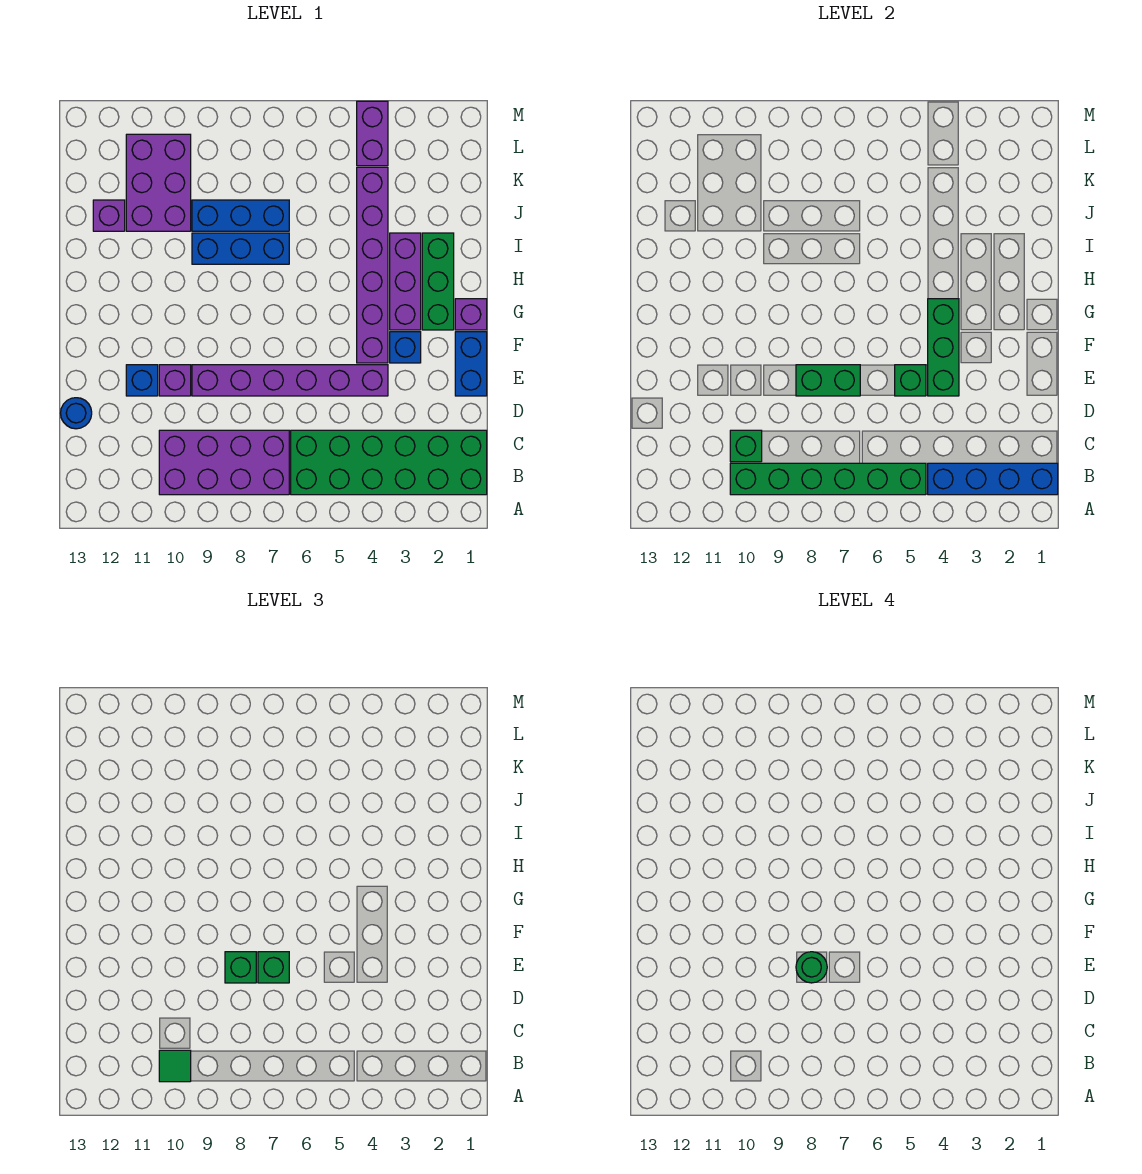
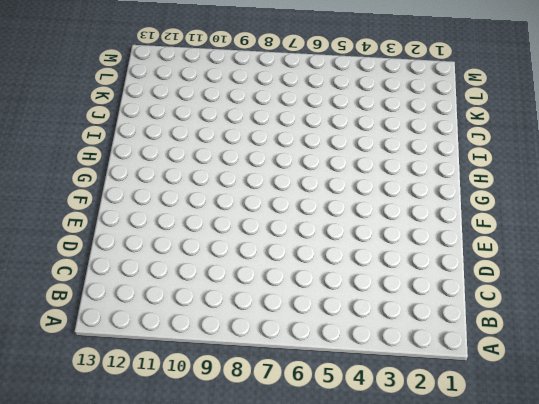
none -> green brick B1:C6 level 1
none -> purple brick B7:C10 level 1
none -> blue round brick D13 level 1

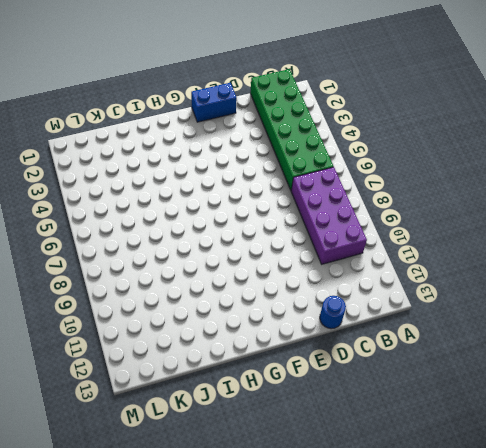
none -> purple brick E4:E9 level 1
none -> purple brick E10 level 1
none -> blue brick E11 level 1

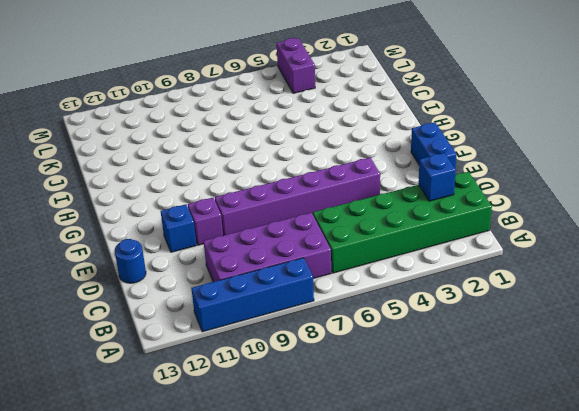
blue brick A8:A11 level 1 -> blue brick B1:B4 level 2
blue brick C2 level 2 -> blue brick F3 level 1
none -> purple brick F4:K4 level 1
none -> purple brick G1 level 1
none -> green brick G2:I2 level 1

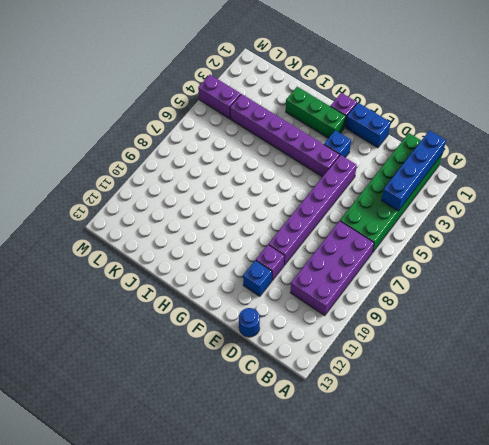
none -> purple brick G3:I3 level 1
none -> blue brick I7:I9 level 1
none -> blue brick J7:J9 level 1

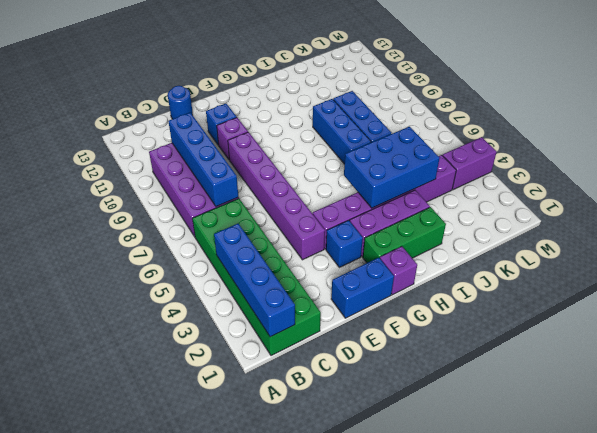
blue brick C7:C10 level 2 -> green brick C10 level 2
blue brick H4:J5 level 2 -> none
none -> purple brick J10:L11 level 1
none -> purple brick J12 level 1
none -> green brick B5:B10 level 2

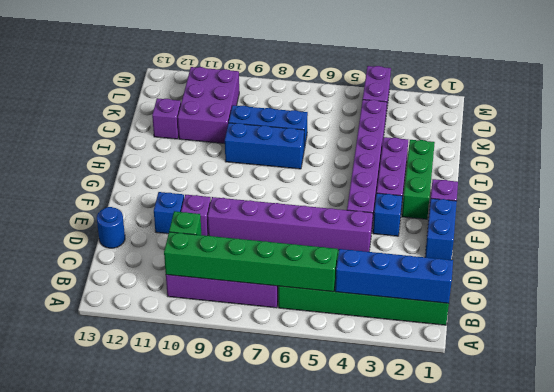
none -> green brick E4:G4 level 2
none -> green brick E5 level 2
none -> green brick E7:E8 level 2

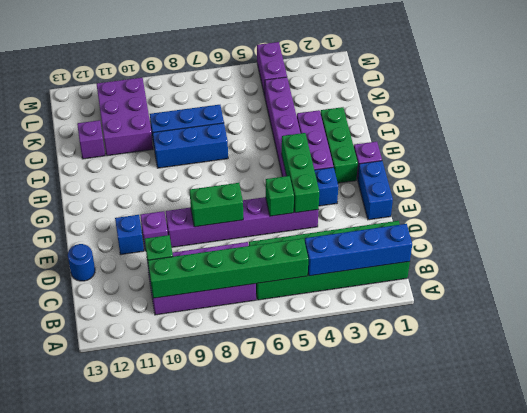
none -> green tile B10 level 3
none -> green brick E7 level 3
none -> green brick E8 level 3

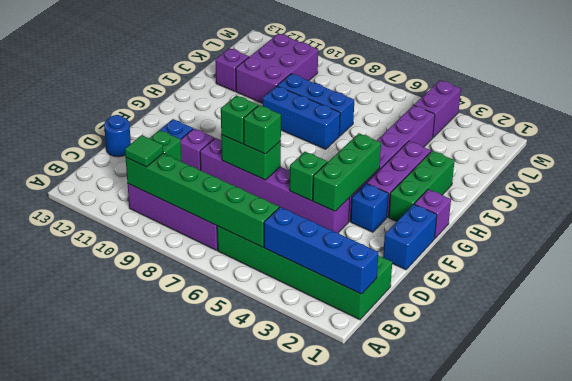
none -> green round brick E8 level 4

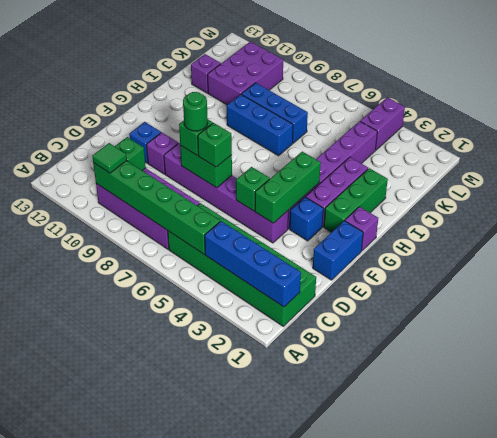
none -> blue round brick D13 level 1

